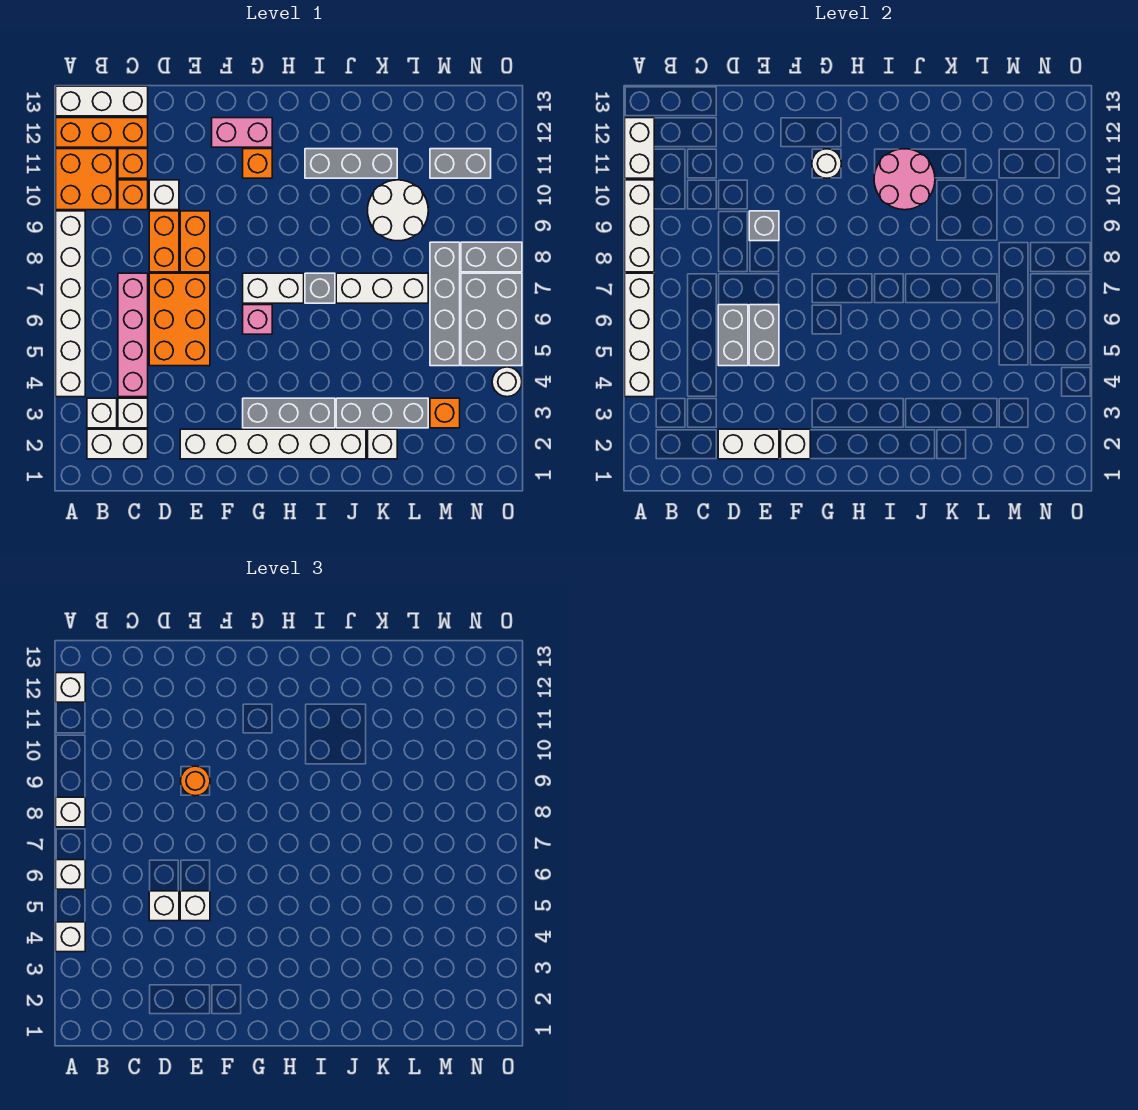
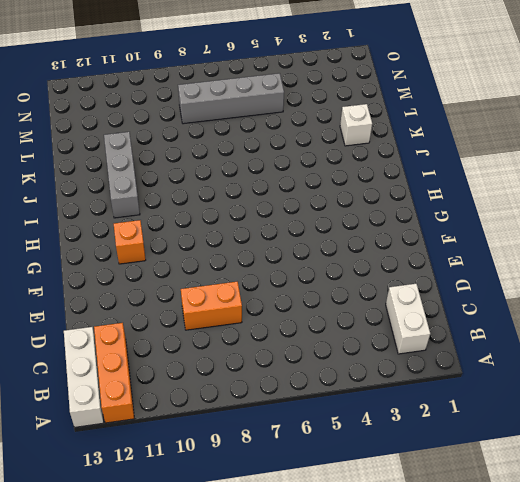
none -> white brick A4:A9 level 1
none -> orange brick A10:B11 level 1
none -> white brick B3 level 1
none -> white brick C3 level 1

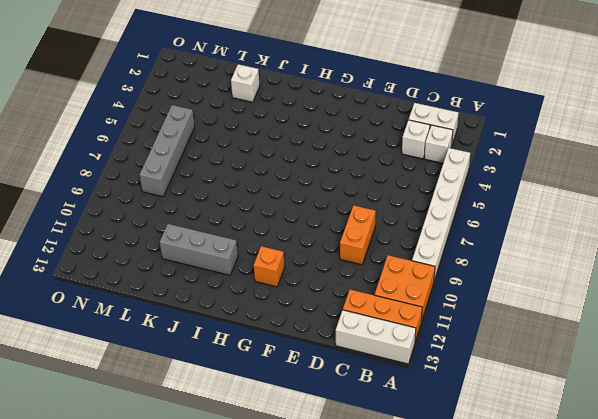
none -> pink brick C4:C7 level 1
none -> orange brick C10 level 1
none -> orange brick C11 level 1
none -> orange brick D5:E7 level 1

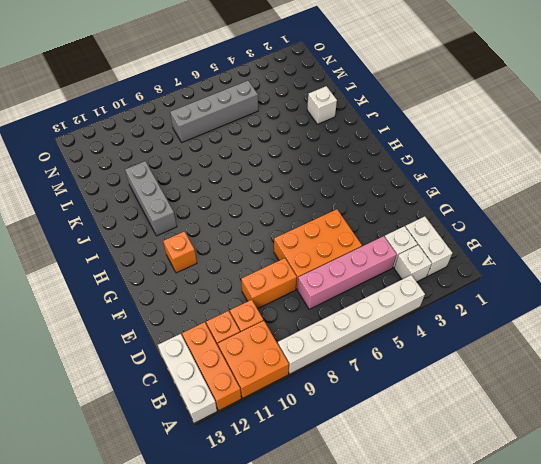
none -> white brick D10 level 1
none -> white brick E2:J2 level 1
none -> orange brick E8:E9 level 1
none -> pink brick F12:G12 level 1

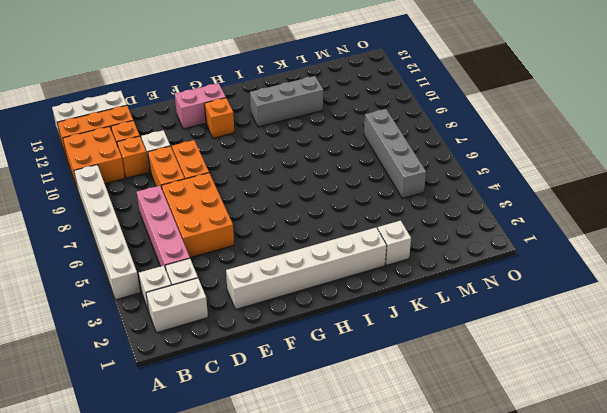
none -> grey brick G3:I3 level 1
none -> pink brick G6 level 1
none -> white brick G7:H7 level 1
none -> grey brick I7 level 1

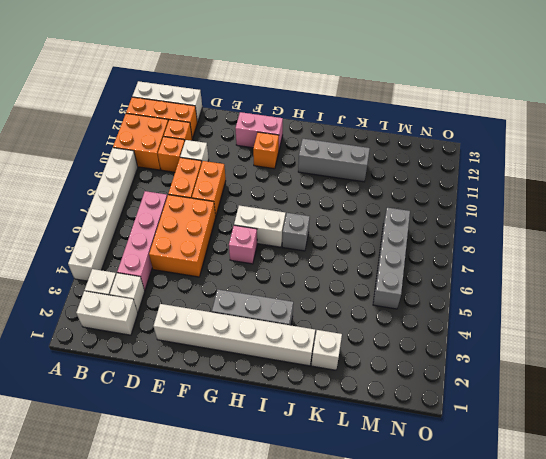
none -> grey brick J3:L3 level 1
none -> white brick J7:L7 level 1
none -> white round brick K9:L10 level 1
none -> orange brick M3 level 1

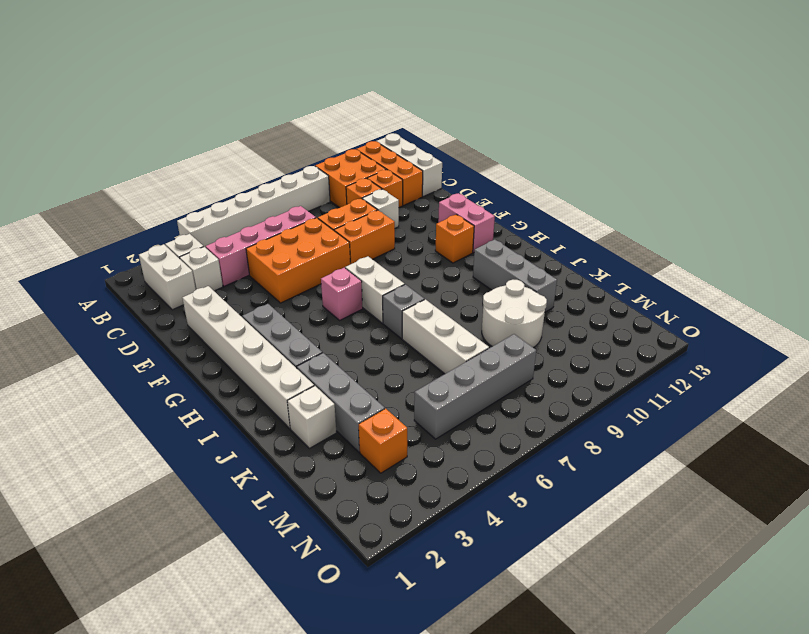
none -> grey brick M11:N11 level 1
none -> grey brick N5:O7 level 1
none -> grey brick N8:O8 level 1
none -> white round brick O4 level 1

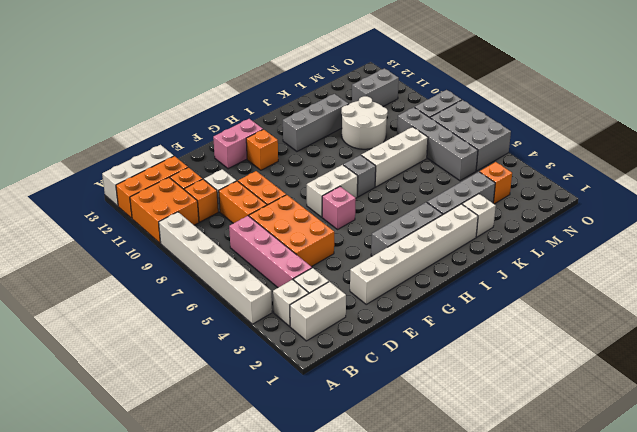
none -> white round brick O4 level 1
none -> white brick A4:A7 level 2
none -> white brick A8:A10 level 2
none -> white brick A11:A12 level 2

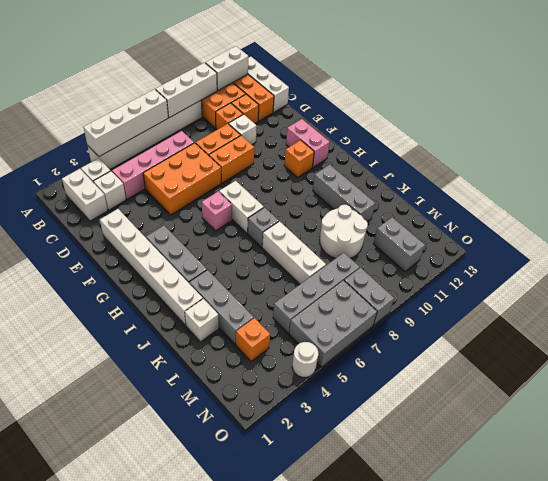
none -> white brick D2:E2 level 2
none -> grey brick D5:D6 level 2
none -> grey brick E5:E6 level 2
none -> grey brick E9 level 2

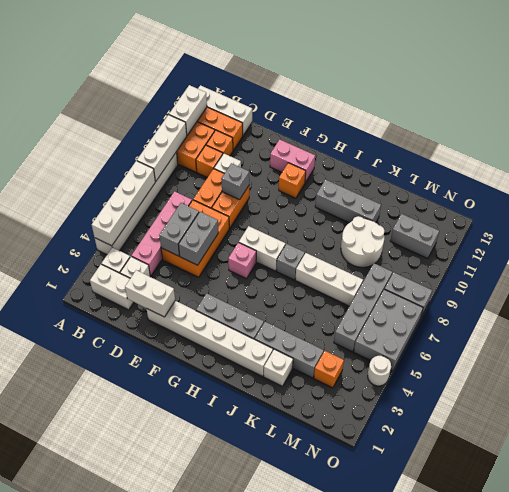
none -> white brick F2 level 2
none -> white round brick G11 level 2
none -> pink round brick I10:J11 level 2
none -> white brick A4 level 3

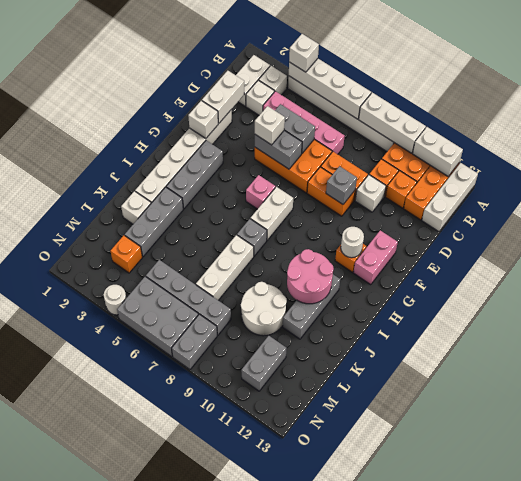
none -> white brick A6 level 3
none -> white brick A8 level 3
none -> white brick A12 level 3
none -> white brick D5 level 3

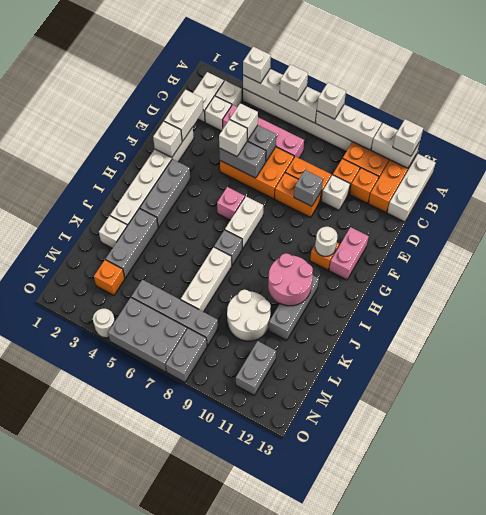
none -> orange round brick E9 level 3

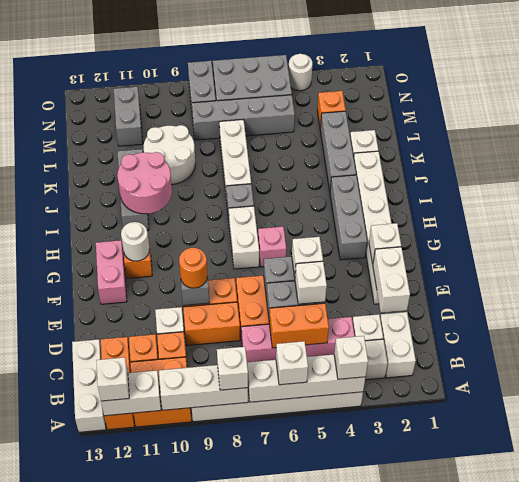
orange brick C5:C6 level 2 -> none

